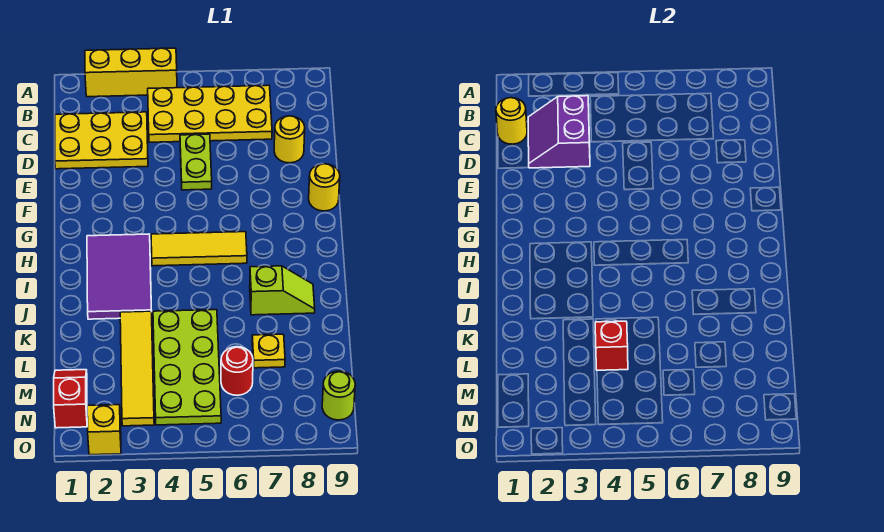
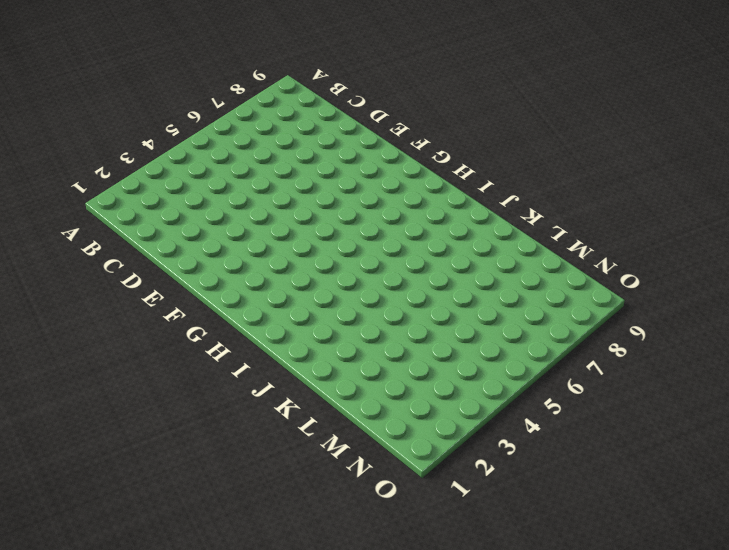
none -> yellow brick A2:A4 level 1
none -> yellow plate B4:C7 level 1
none -> yellow plate C1:D3 level 1

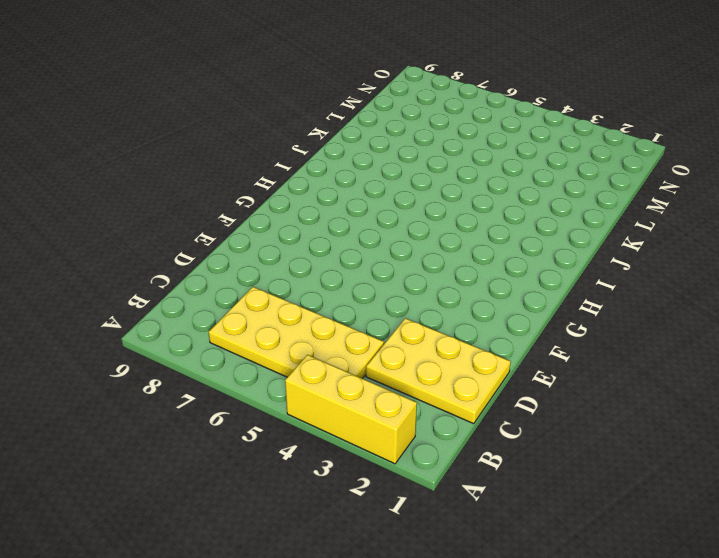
none -> lime plate D5:E5 level 1
none -> yellow round brick D8 level 1
none -> yellow round brick F9 level 1

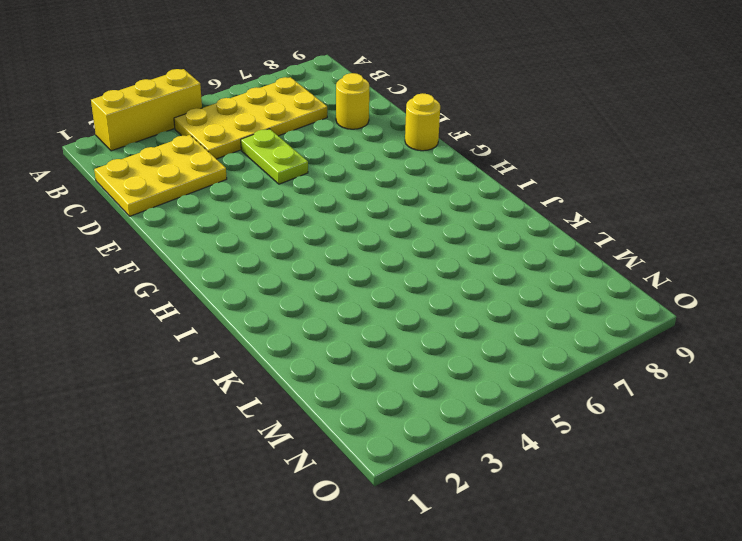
none -> purple tile H2:J3 level 1
none -> yellow tile H4:H6 level 1
none -> lime slope J7:J8 level 1 top 7

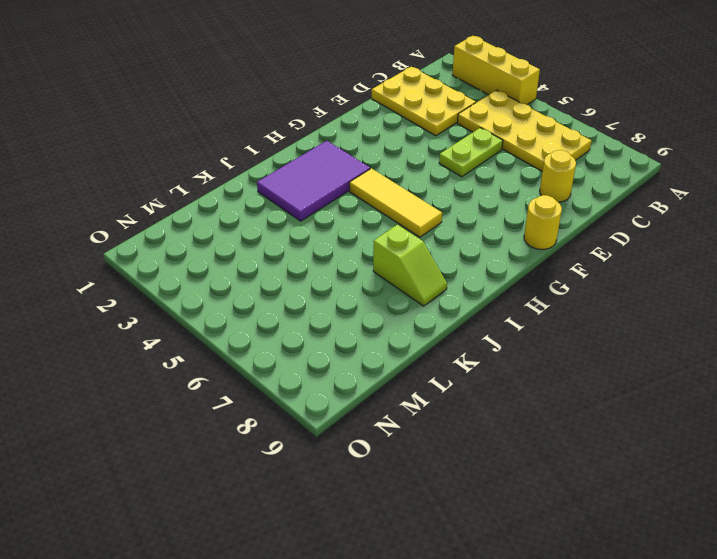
none -> yellow tile K3:N3 level 1
none -> lime plate K4:N5 level 1
none -> yellow plate L7 level 1

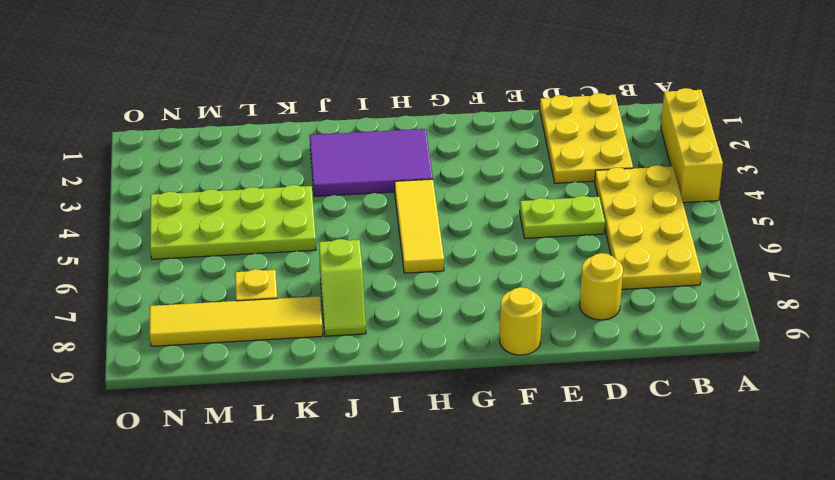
yellow tile K8:N8 level 1 -> yellow tile K3:N3 level 1
none -> red slope M1:N1 level 1 top N
none -> red round brick M6 level 1
none -> lime round brick N9 level 1

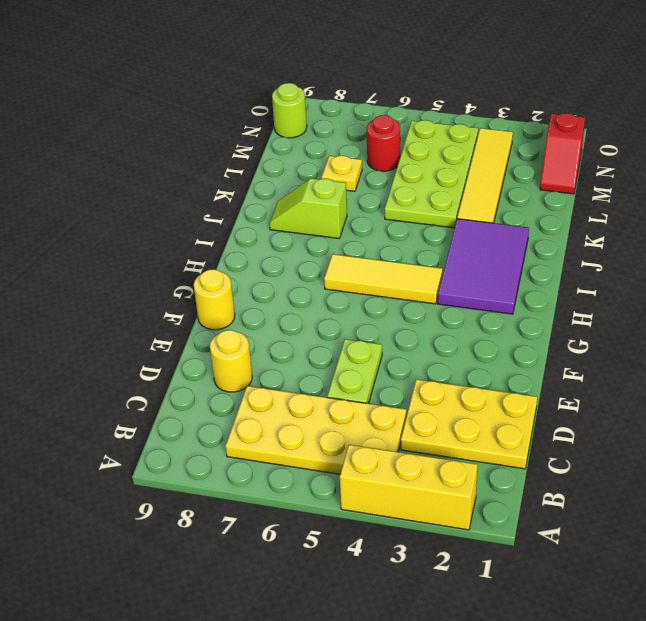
none -> yellow brick O2 level 1
none -> yellow round brick C1 level 2
none -> purple slope C2:D3 level 2 top 3

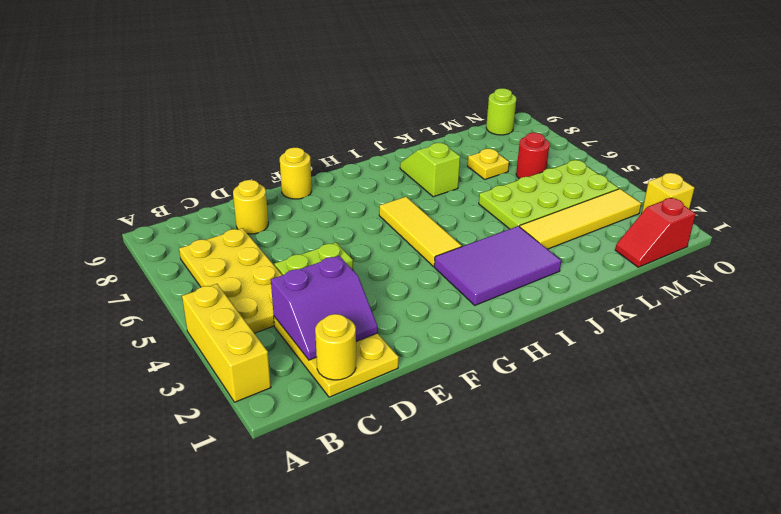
none -> red brick L4 level 2

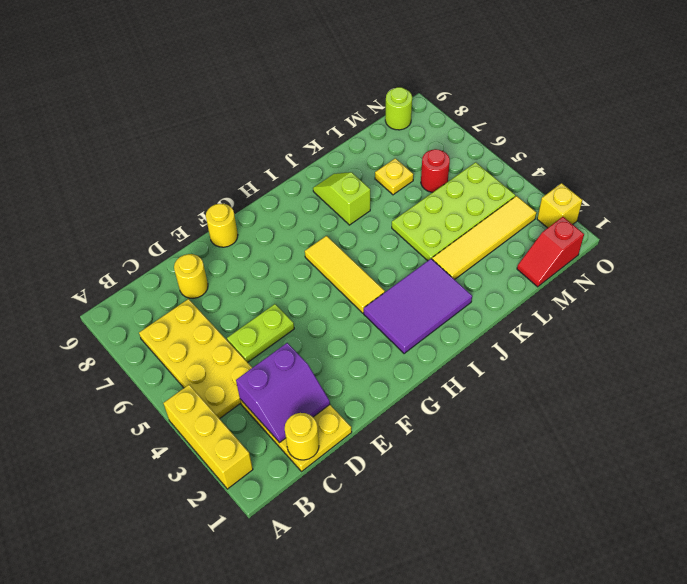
none -> red brick L4 level 2

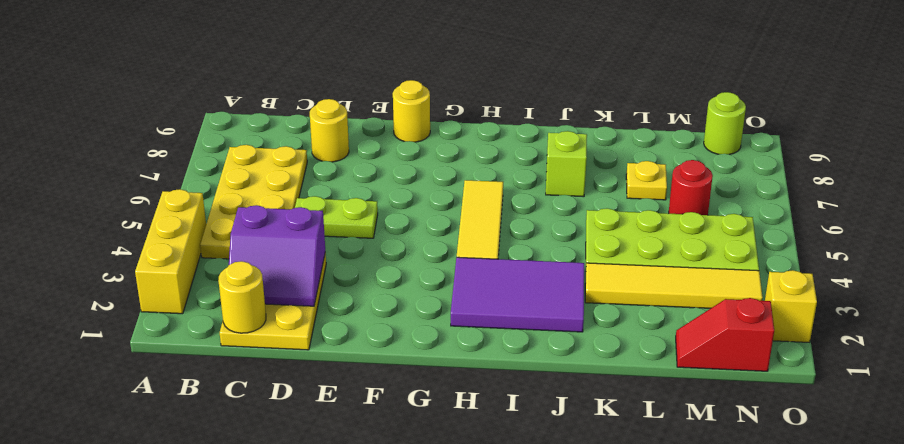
none -> red brick L4 level 2

